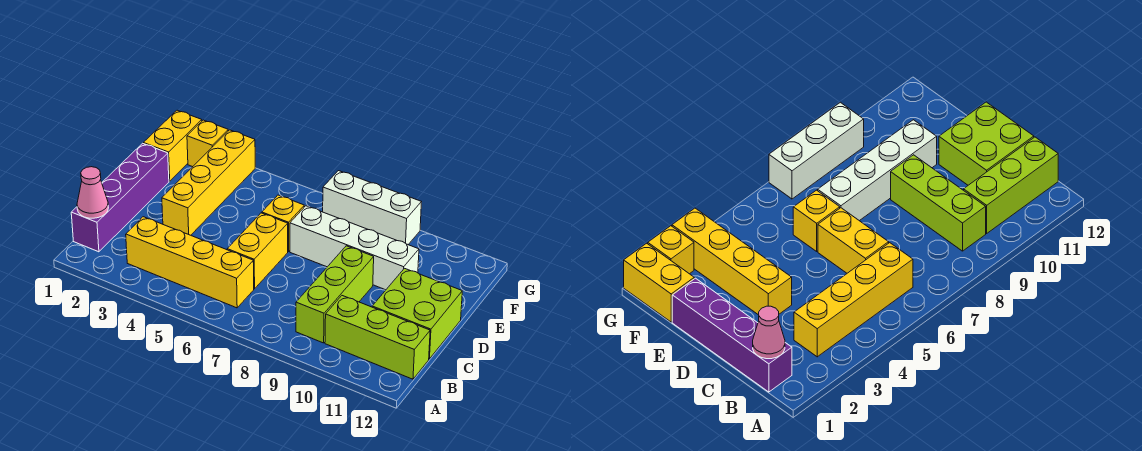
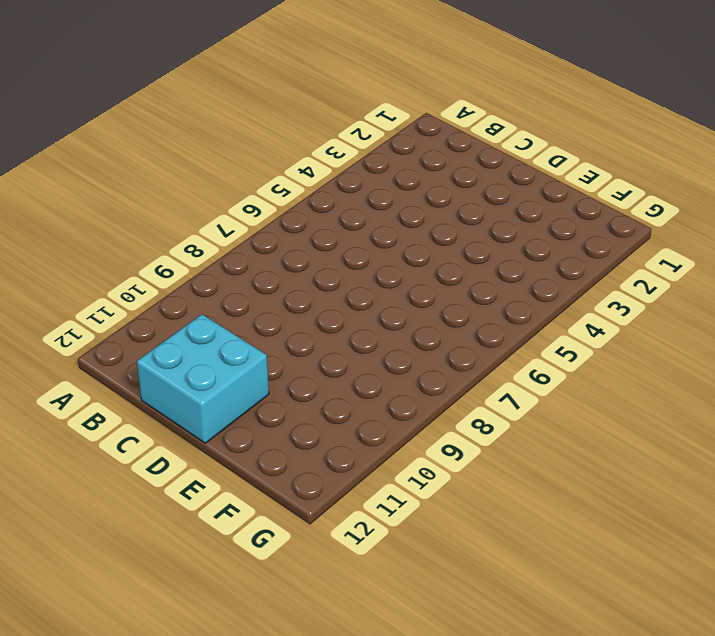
cyan brick C11:D12 level 1 -> lime brick C11:D12 level 1
none -> purple brick B1:E1 level 1
none -> yellow brick B3:B6 level 1
none -> lime brick B9:D9 level 1

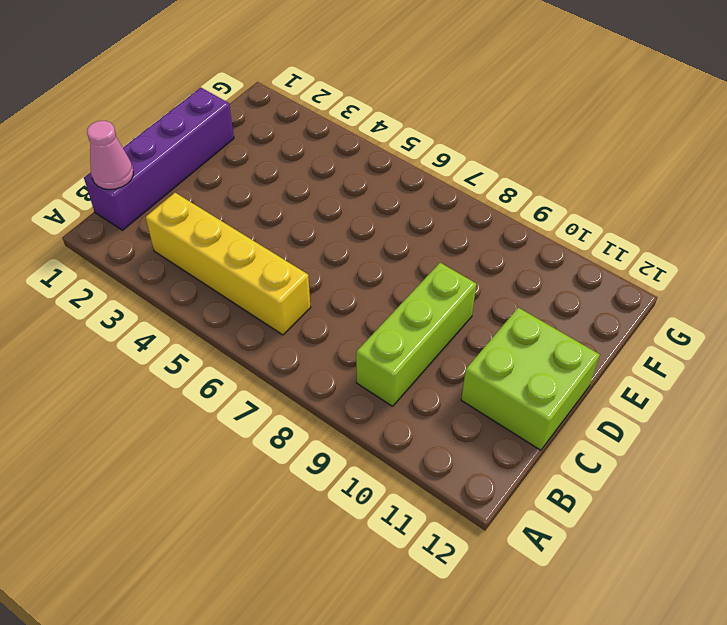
none -> lime brick B10:B12 level 1
none -> yellow brick C6:D6 level 1
none -> yellow brick D3:G3 level 1

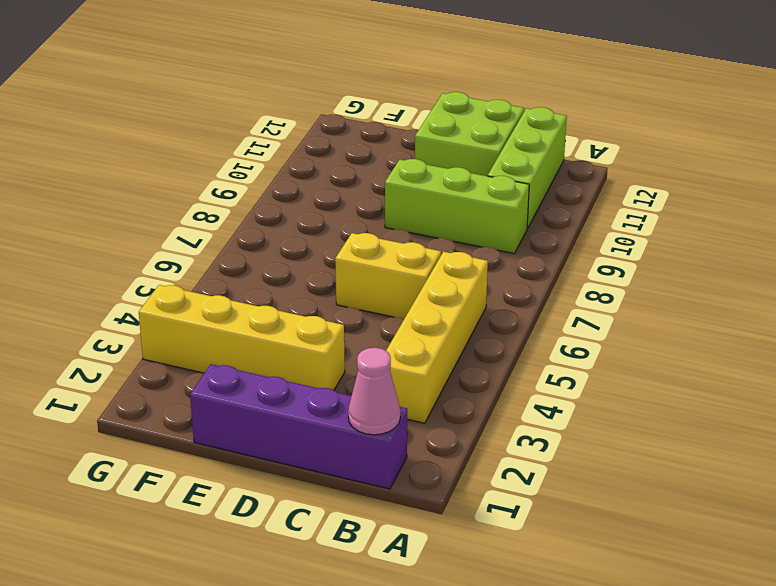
none -> yellow brick E6 level 1
none -> white brick E7:E10 level 1
none -> yellow brick F1:G1 level 1

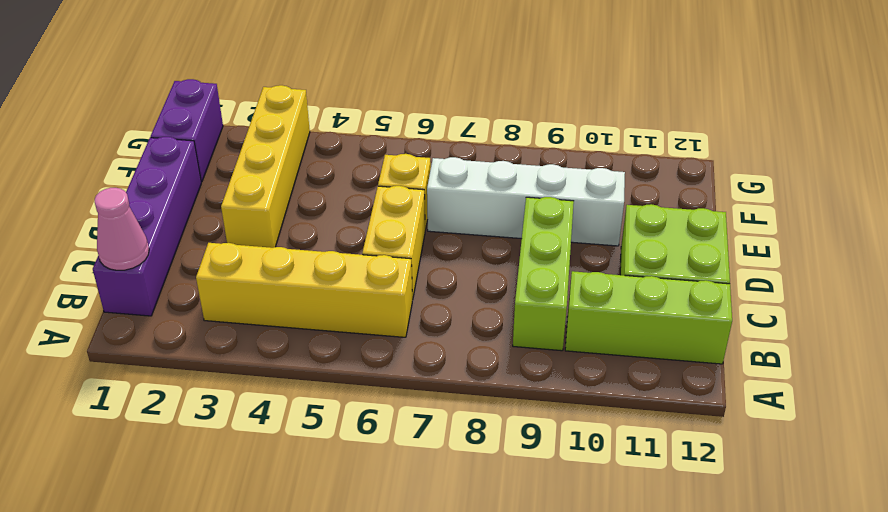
purple brick F1:G1 level 1 -> yellow brick F1:G1 level 1
none -> yellow brick G2 level 1
none -> white brick G7:G9 level 1

